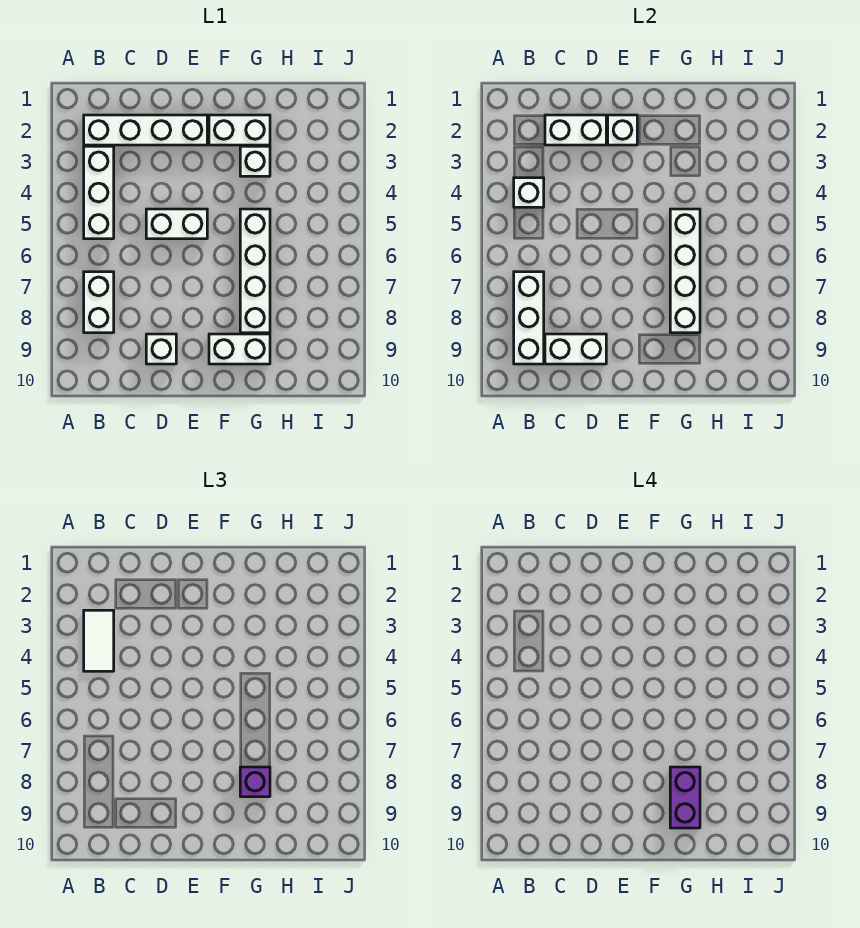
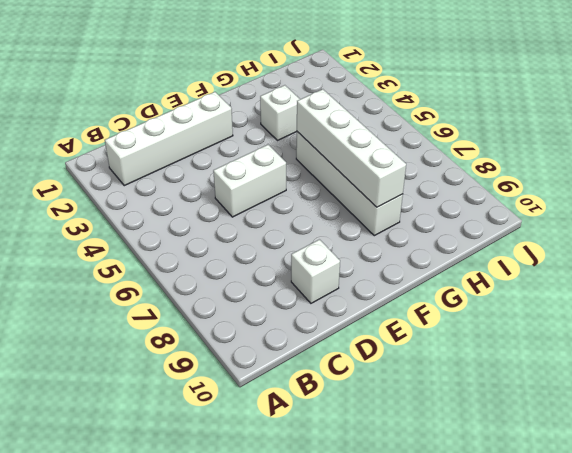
none -> white brick B3:B5 level 1
none -> white brick B7:B8 level 1
none -> white brick F2:G2 level 1

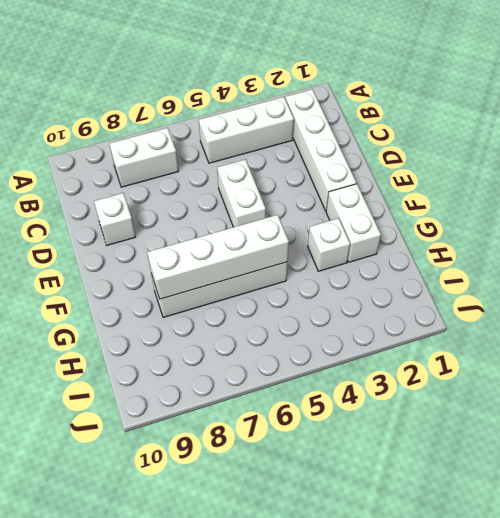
none -> white brick F9:G9 level 1
none -> white brick B4 level 2
none -> white brick B7:B9 level 2

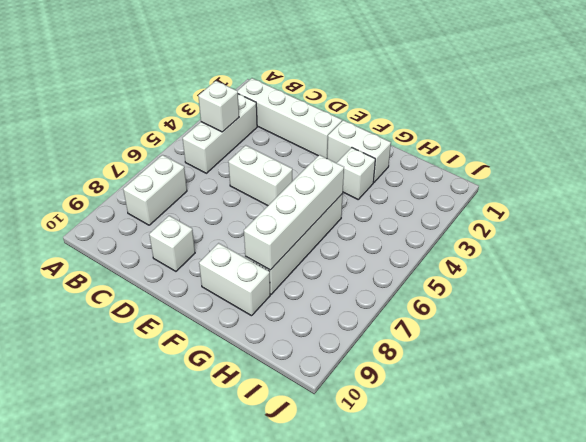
none -> white brick B7:B9 level 2
none -> white brick C2:D2 level 2
none -> white brick C9:D9 level 2

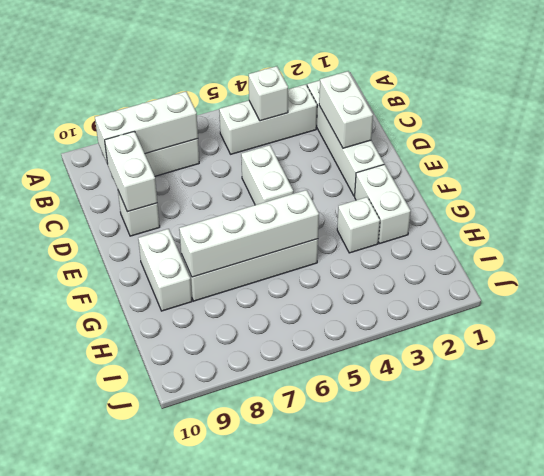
none -> white brick E2 level 2
none -> white tile B3:B4 level 3
none -> purple brick G8 level 3

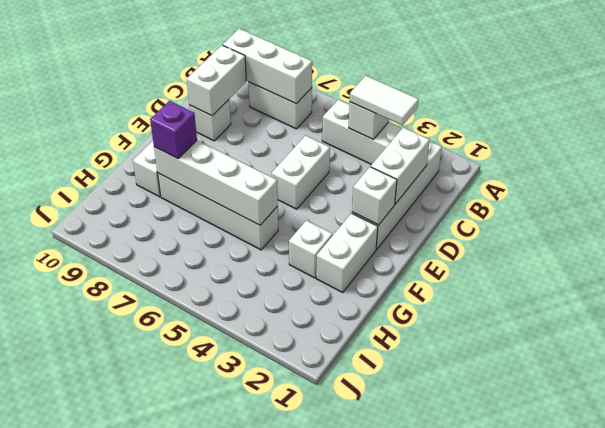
none -> purple brick G8:G9 level 4

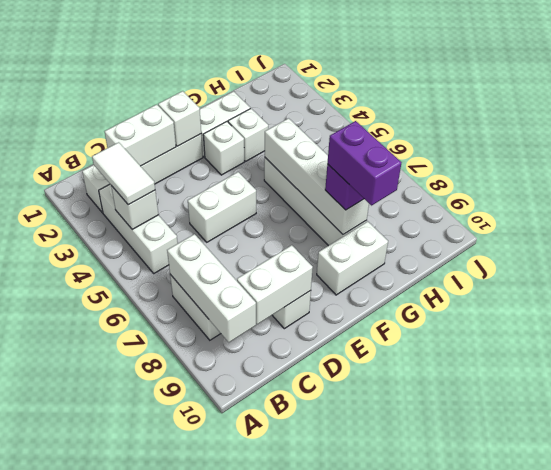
white brick F3 level 1 -> none

